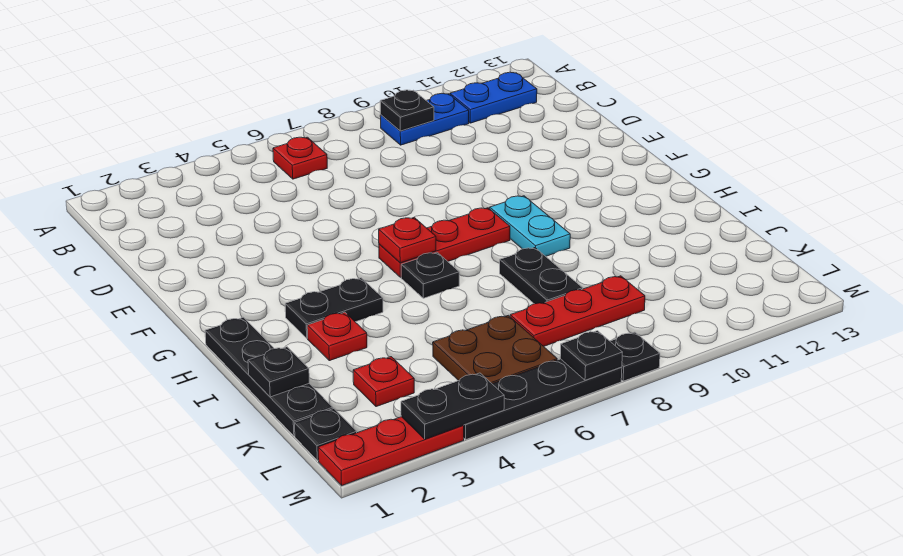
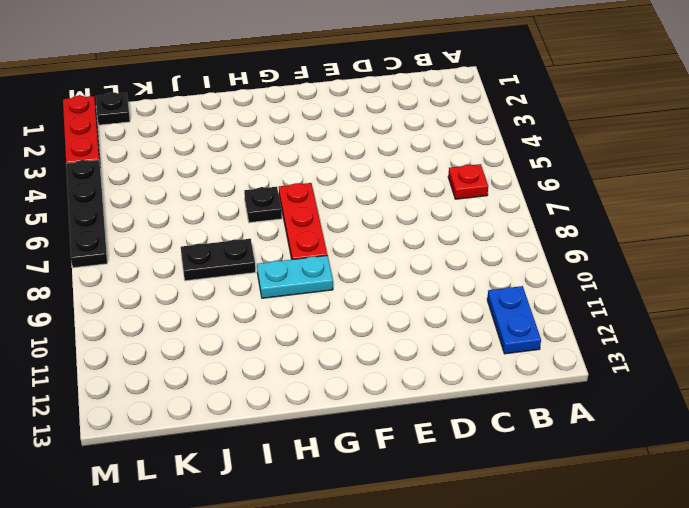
none -> blue plate B9:B10 level 1
none -> black plate H1:K1 level 1
none -> black plate H3:H4 level 1

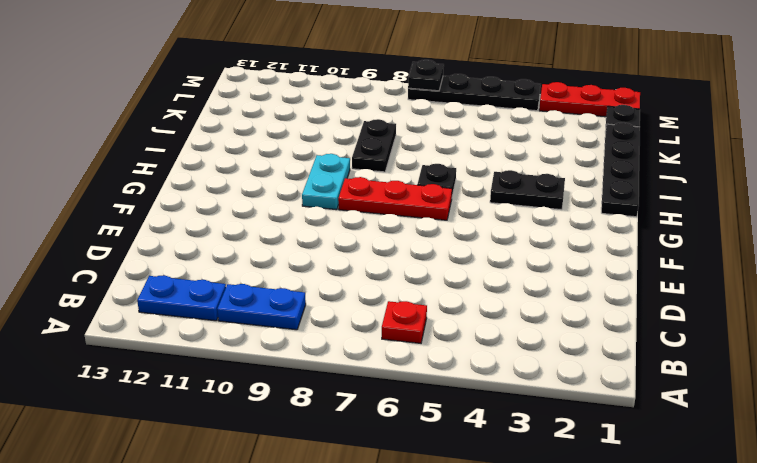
none -> red plate I3 level 1
none -> red plate K3 level 1
none -> brown plate K5:L6 level 1

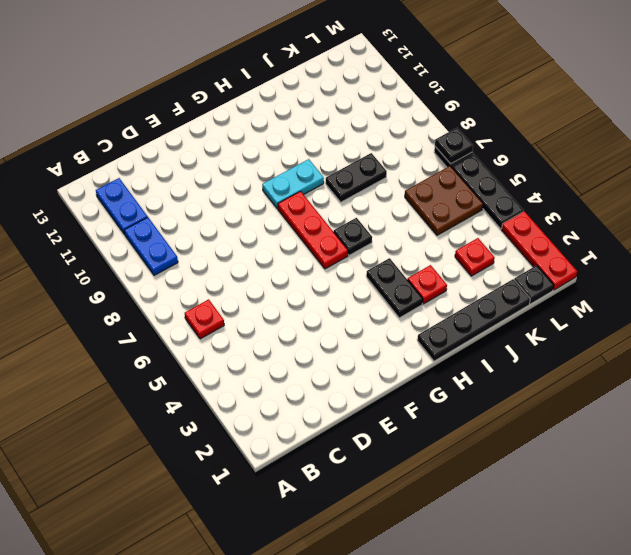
none -> red plate K7:K9 level 1
none -> black plate M8 level 1
none -> black plate B9 level 2

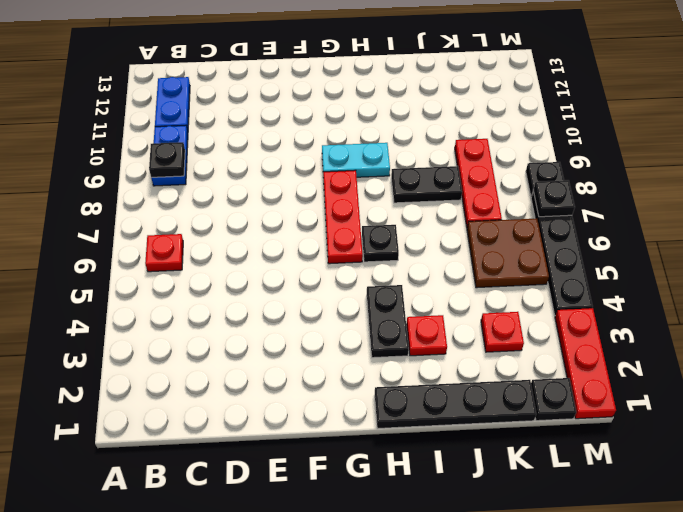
none -> red plate G6 level 2
none -> black plate J1 level 2
none -> black plate M3:M4 level 2

